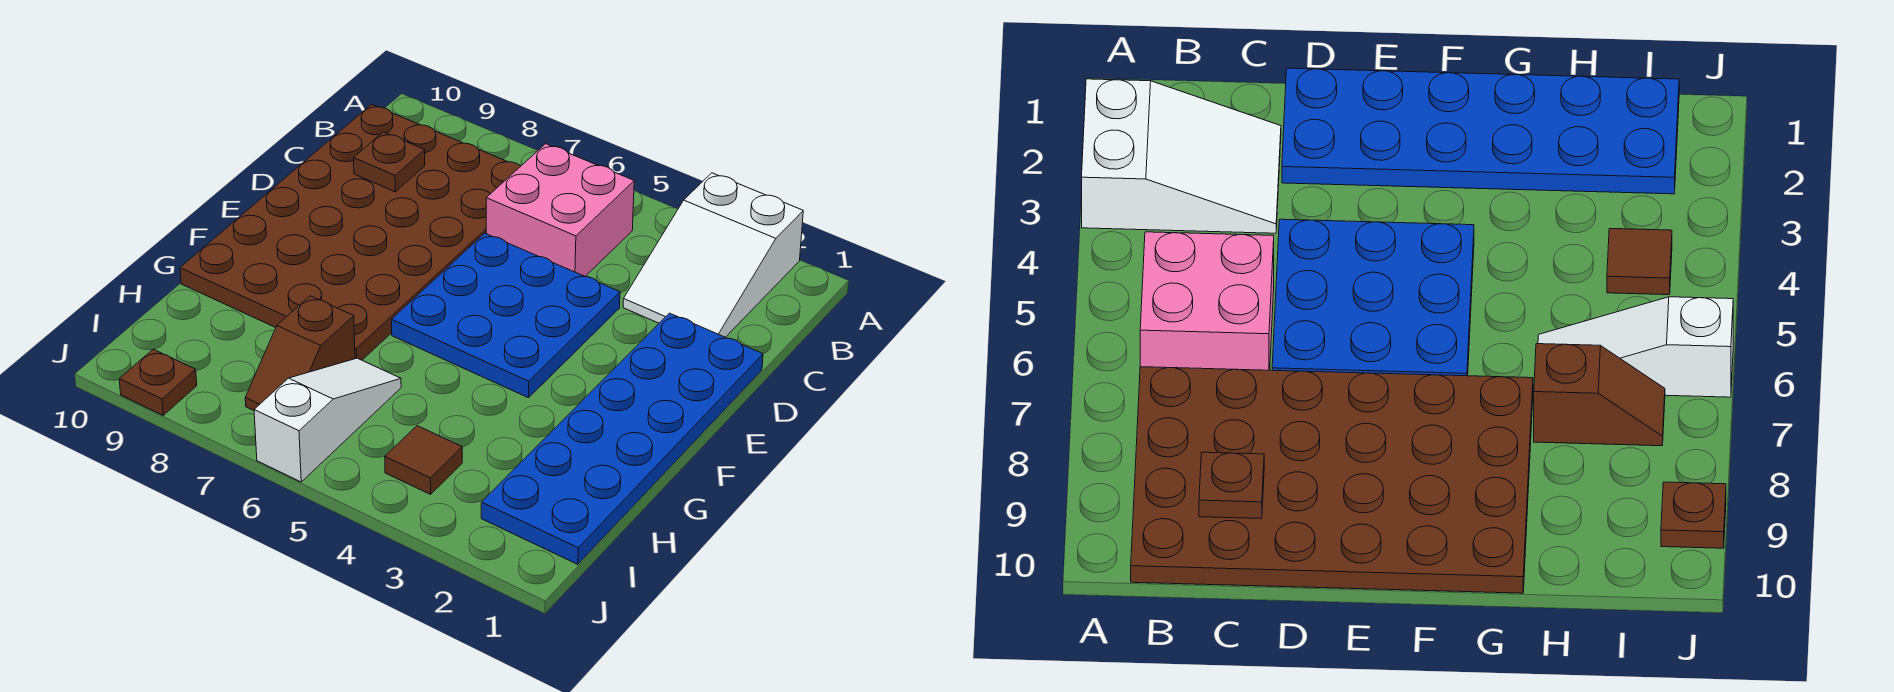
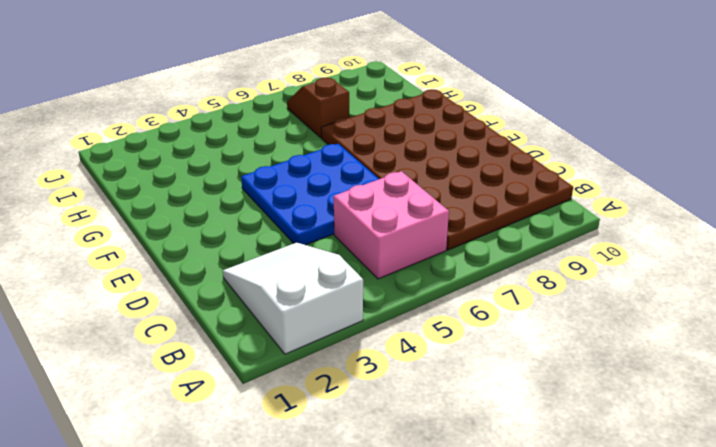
none -> blue plate D1:I2 level 1
none -> white slope H6:J6 level 1 top J

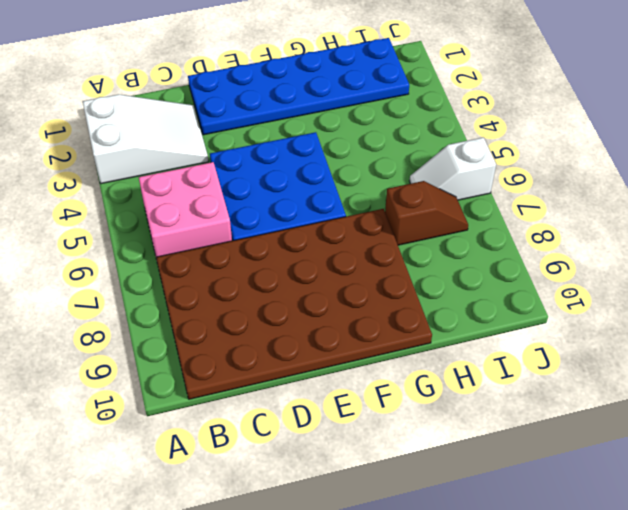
white slope I6:J6 level 1 top J -> white slope H6:J6 level 1 top J
none -> brown tile I4 level 1
none -> brown plate J9 level 1

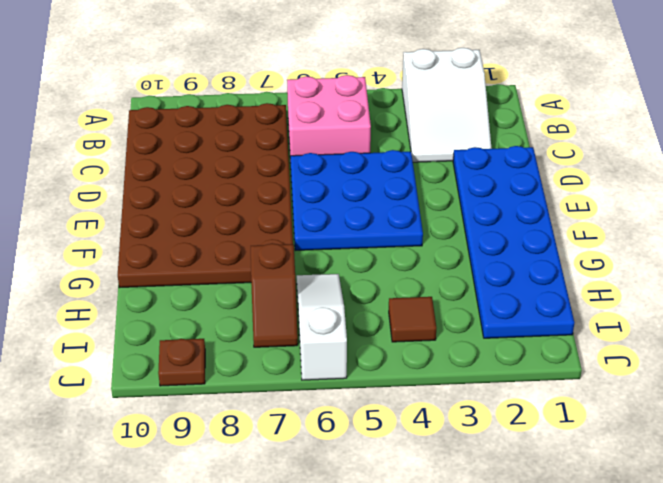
none -> brown plate C9 level 2

